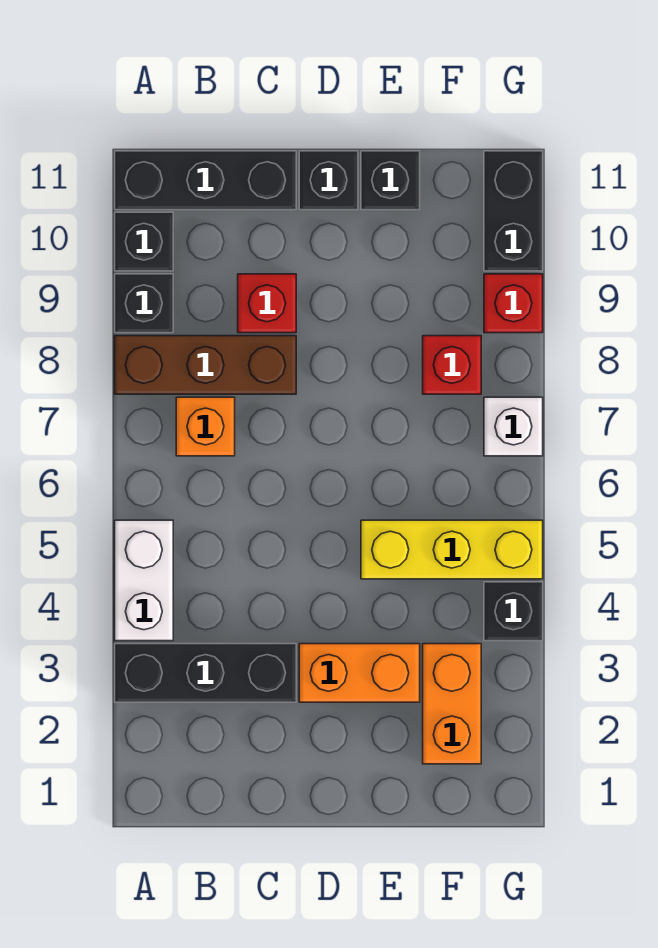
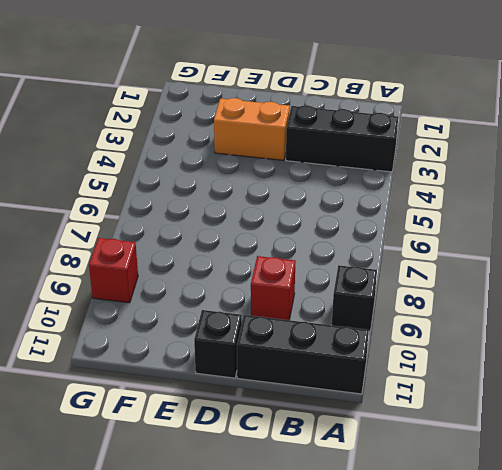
none -> white brick A4:A5 level 1
none -> brown brick A8:C8 level 1
none -> black brick A10 level 1

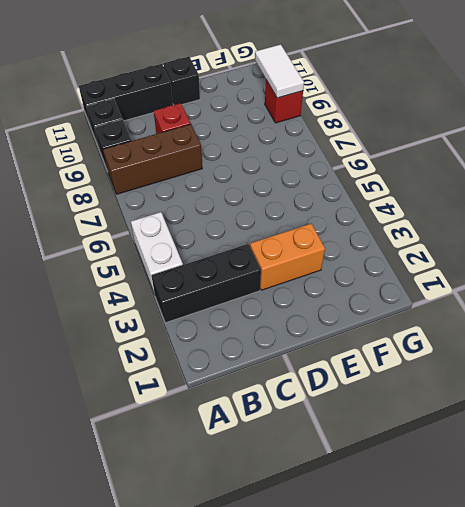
white tile G9:G10 level 2 -> none
none -> orange brick B7 level 1
none -> yellow brick E5:G5 level 1
none -> black brick E11 level 1

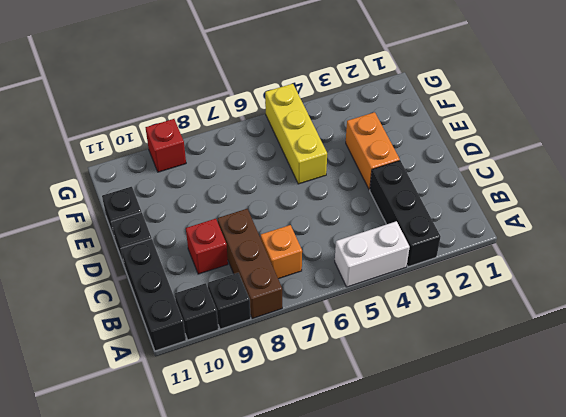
none -> orange brick F2:F3 level 1
none -> red brick F8 level 1
none -> black brick G4 level 1

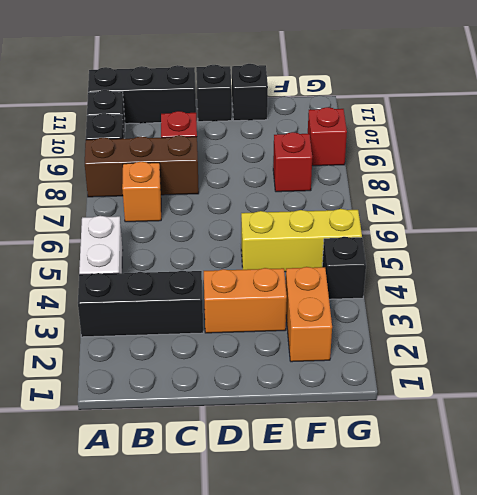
none -> white brick G7 level 1
none -> black brick G10:G11 level 1

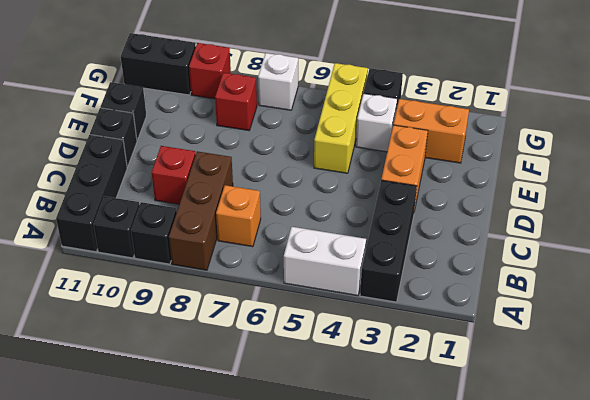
white brick F4 level 1 -> none

